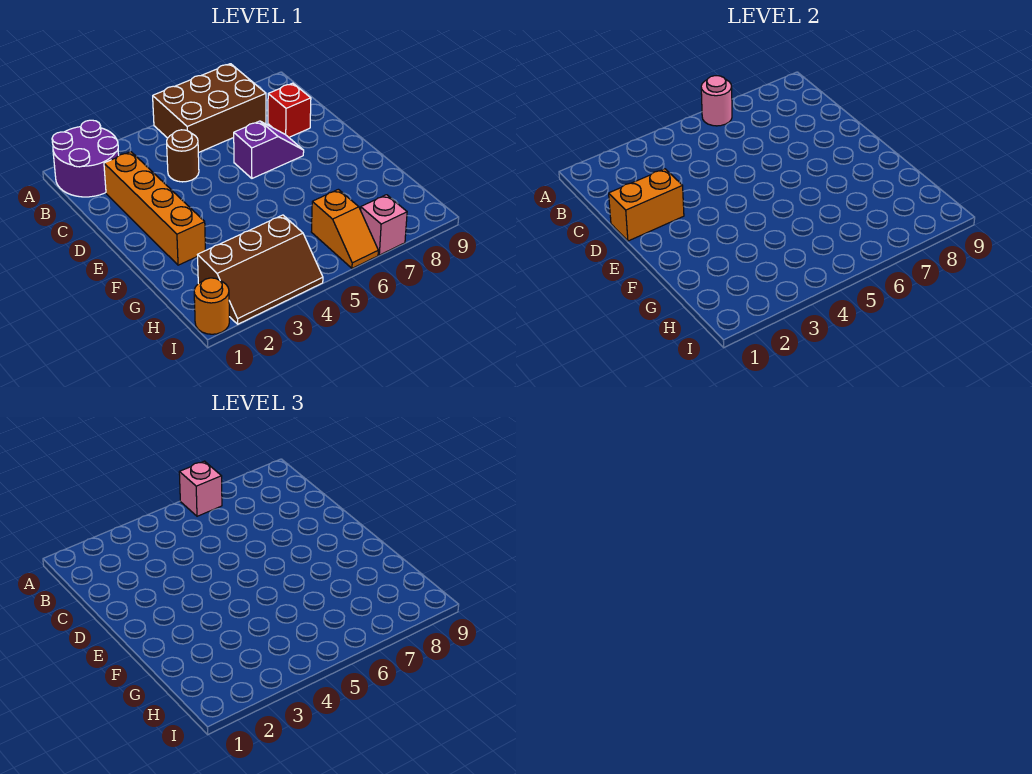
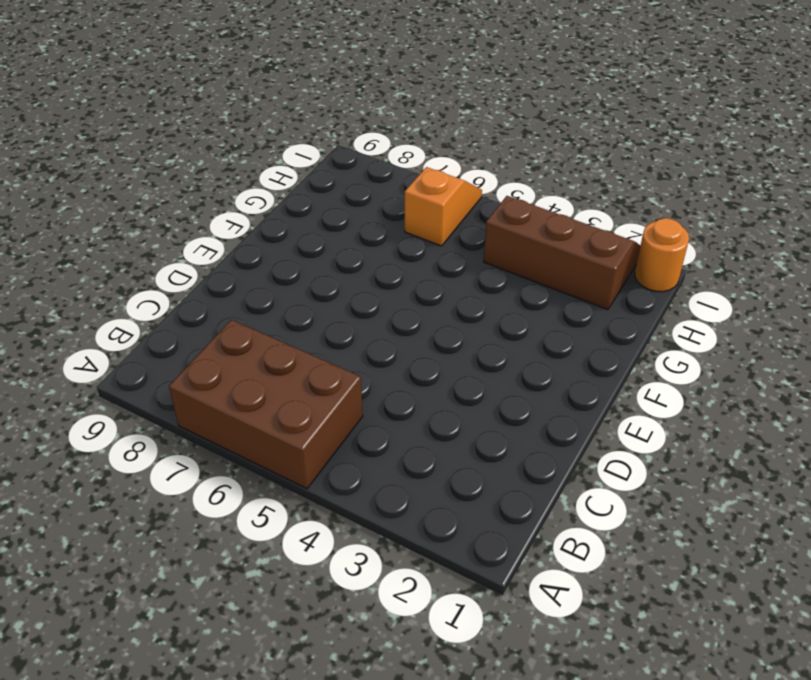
none -> purple round brick A1:B2 level 1
none -> orange brick C2:F2 level 1
none -> brown round brick C4 level 1

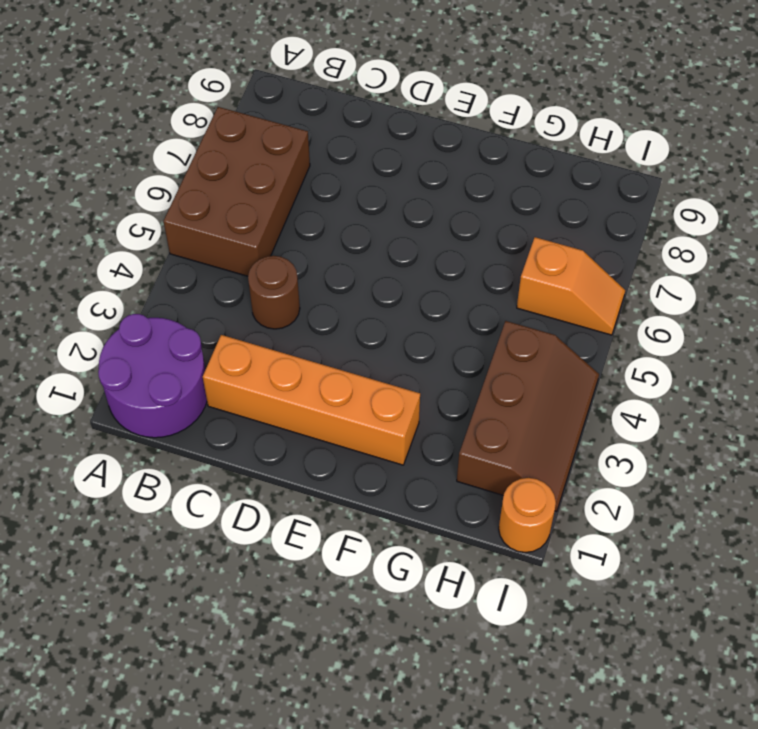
none -> red brick C8 level 1
none -> purple slope D6:D7 level 1 top 6
none -> pink brick I7 level 1

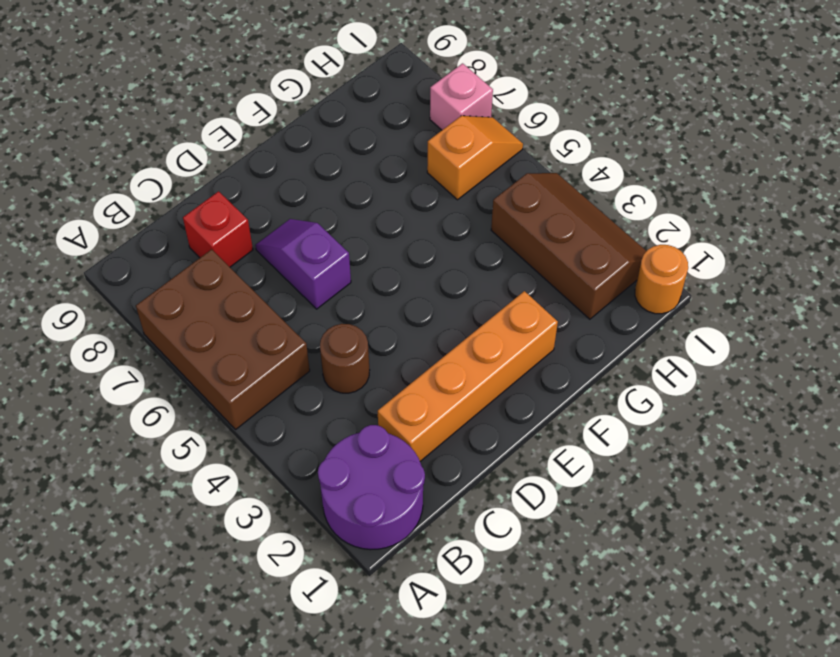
none -> pink round brick A6 level 2
none -> orange brick D1:D2 level 2
none -> pink brick A6 level 3

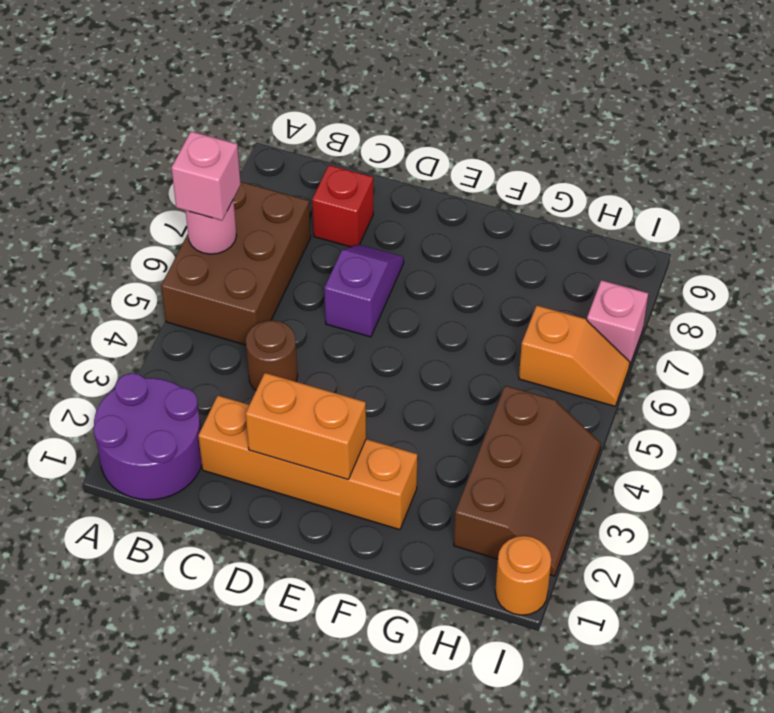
orange brick D2:E2 level 2 -> orange brick D1:D2 level 2

